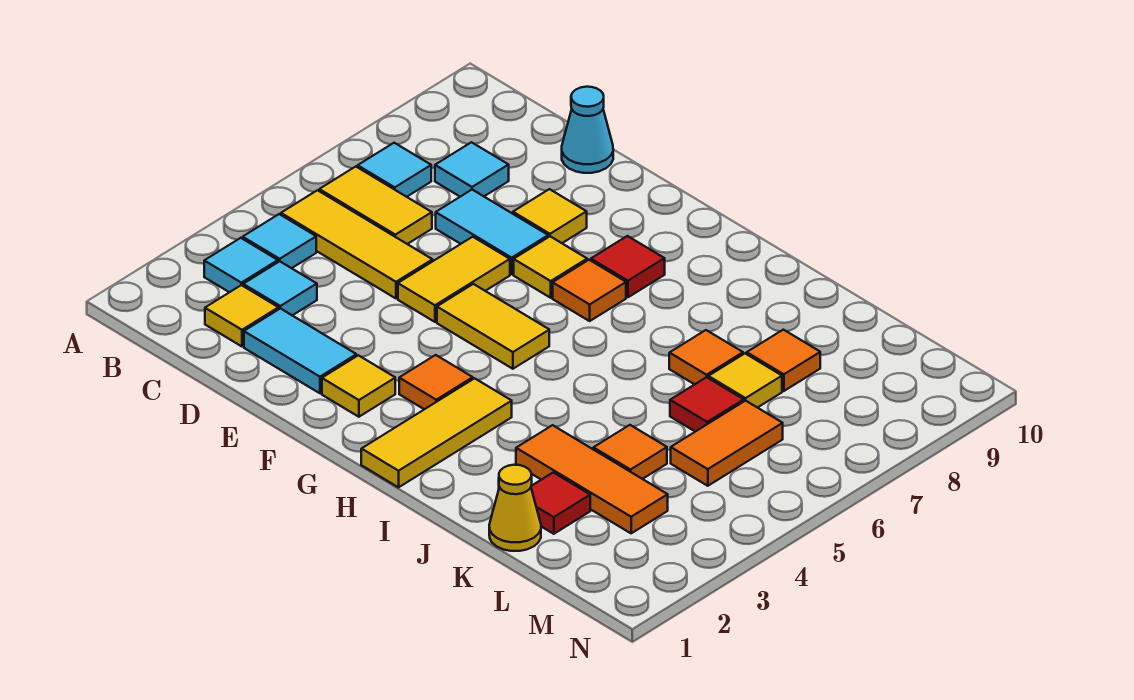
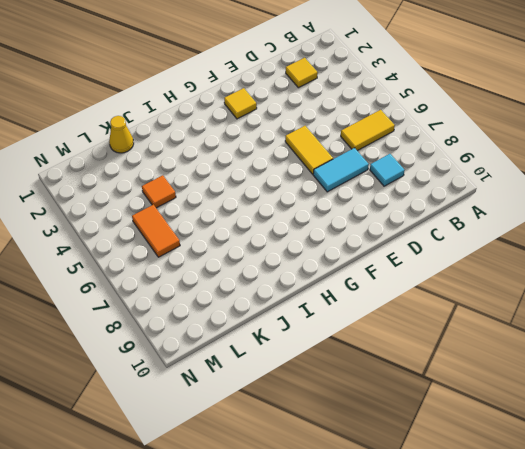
none -> cyan tile B3 level 1
none -> cyan tile B4 level 1
none -> yellow tile B5:D5 level 1

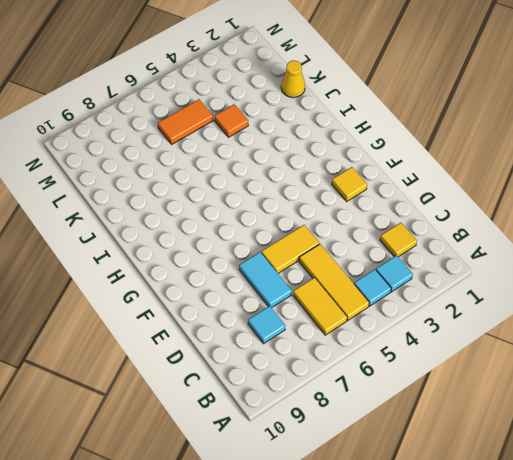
none -> cyan tile B7 level 1
none -> cyan tile C3 level 1
none -> cyan tile D2:E2 level 1

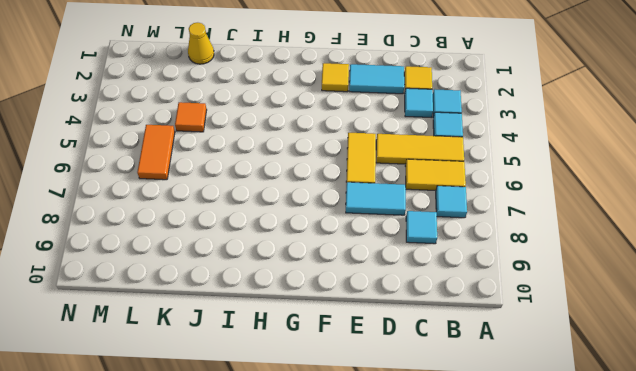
none -> cyan cone D10 level 1
none -> yellow tile E8 level 1
none -> yellow tile F5:G5 level 1

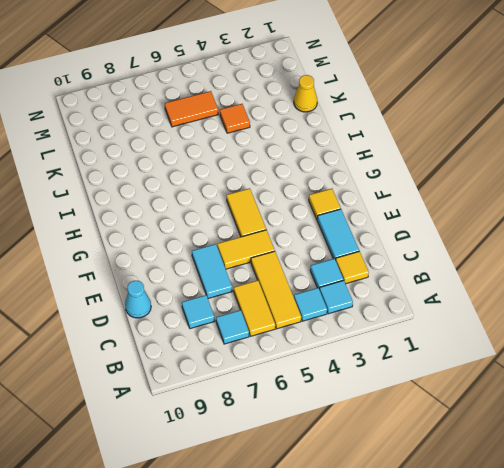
none -> yellow tile E8 level 1
none -> yellow tile F7 level 1
none -> orange tile G3 level 1

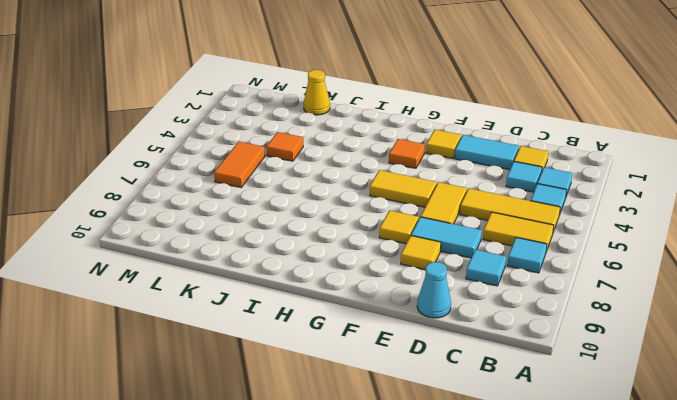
none -> orange tile G7 level 1
none -> red tile G8 level 1
none -> yellow tile H1:H3 level 1

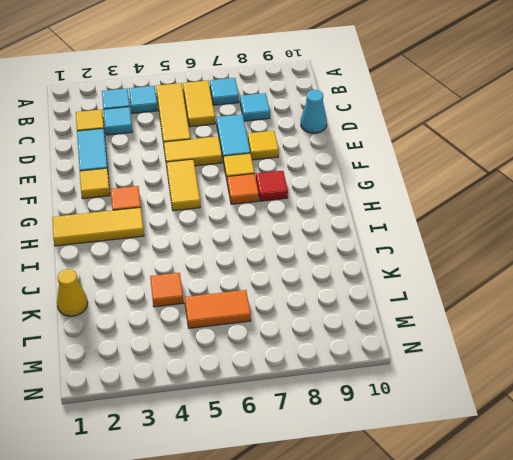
none -> orange tile J3:L3 level 1
none -> orange tile J7 level 1
none -> red tile K2 level 1

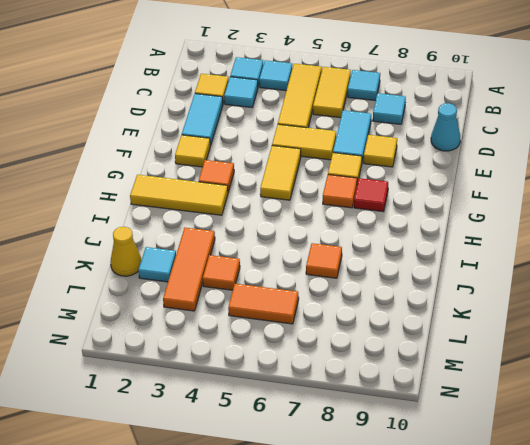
cyan tile K2 level 1 -> red tile K2 level 1
none -> red tile K6 level 1
none -> yellow tile K7 level 1
none -> orange tile K8 level 1

